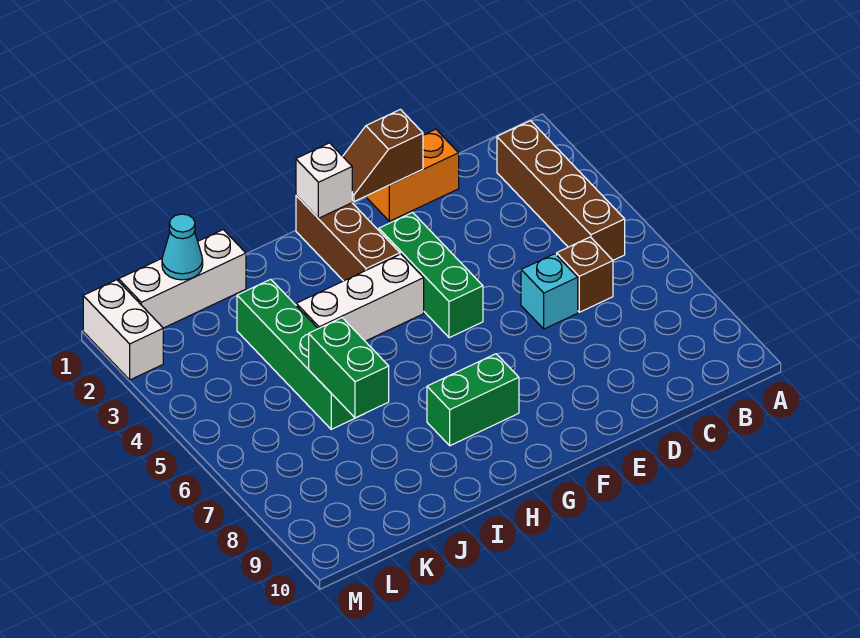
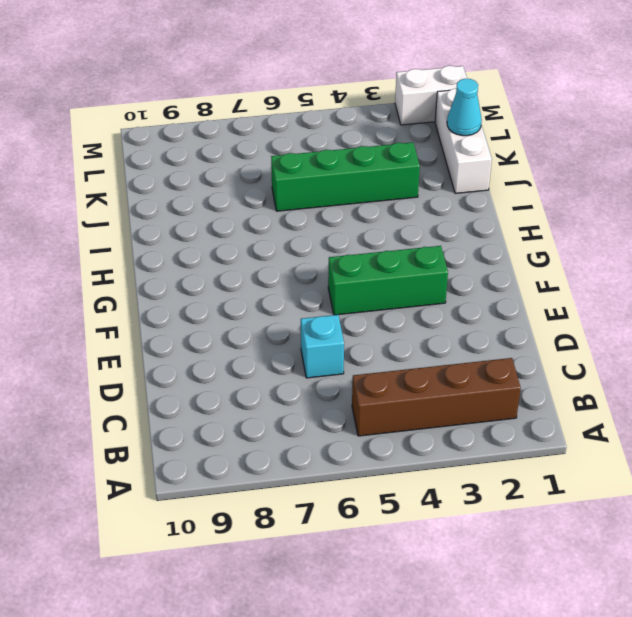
none -> brown brick C6 level 1
none -> orange brick D1:E1 level 1
none -> brown brick G1:G3 level 1

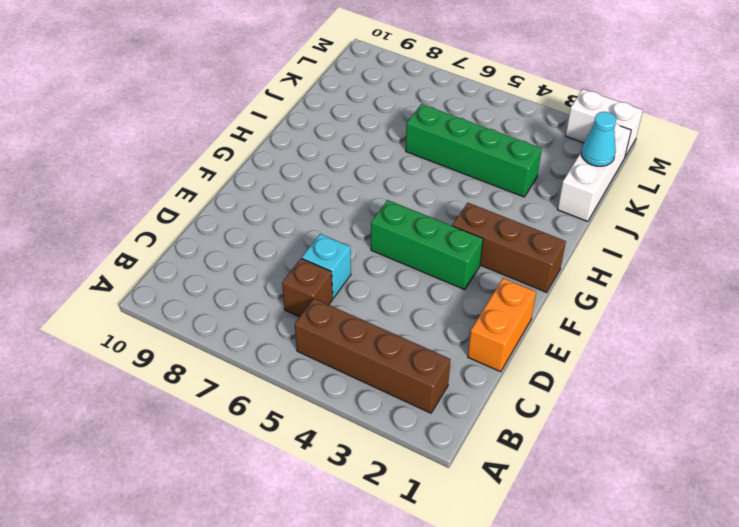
none -> white brick G4:I4 level 1
none -> green brick G8:H8 level 1
none -> brown slope E1:F1 level 2 top E

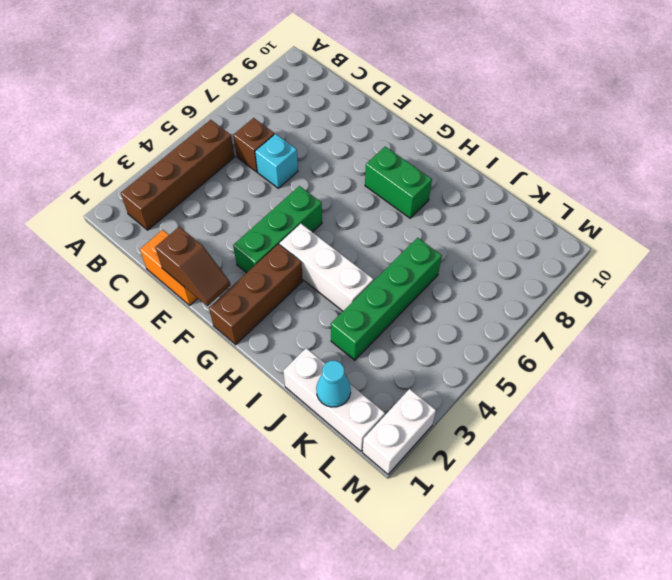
none -> white brick G1 level 2
none -> green brick J6:J7 level 2

